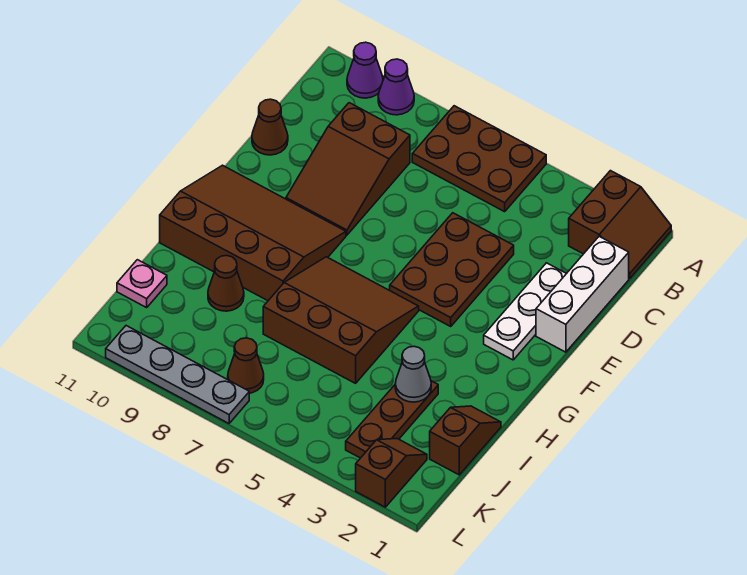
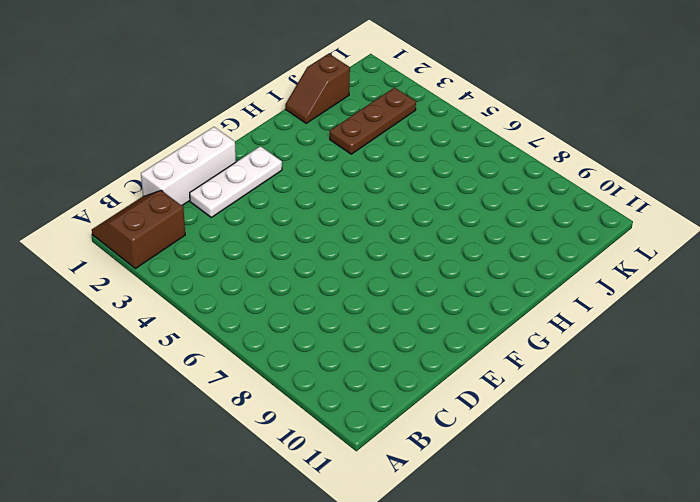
none -> brown plate A5:B7 level 1
none -> purple cone A9 level 1
none -> purple cone A10 level 1

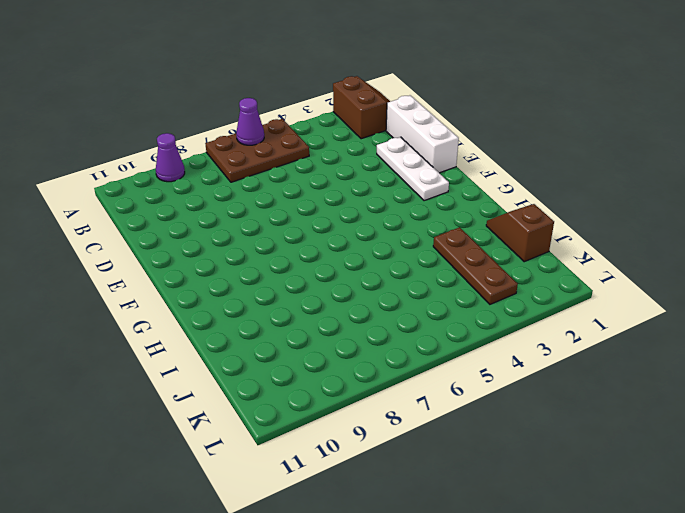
purple cone A6 level 2 -> purple cone A10 level 1
none -> brown slope C8:E9 level 1 top C
none -> brown plate D4:F5 level 1
none -> brown cone D11 level 1

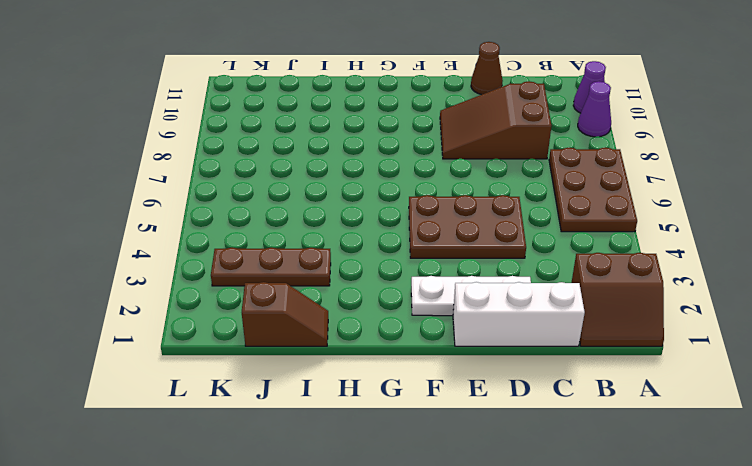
none -> brown slope F8:H11 level 1 top H
none -> brown slope G5:I7 level 1 top I
none -> brown cone I9 level 1

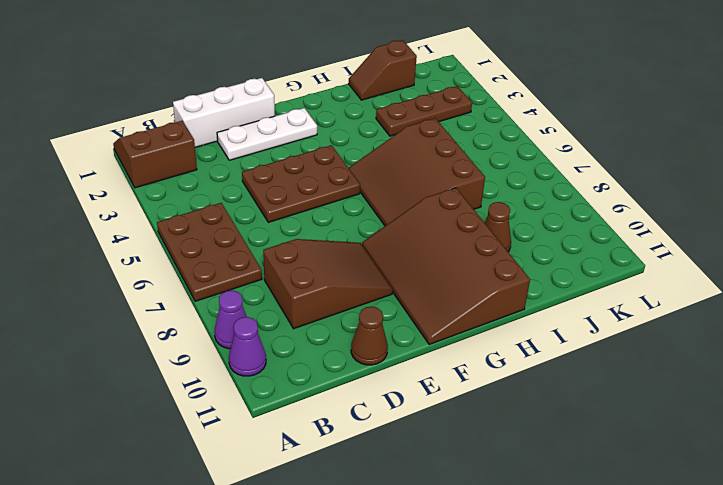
none -> pink plate J11 level 1
none -> brown slope K2:L2 level 1 top L
none -> brown cone K7 level 1

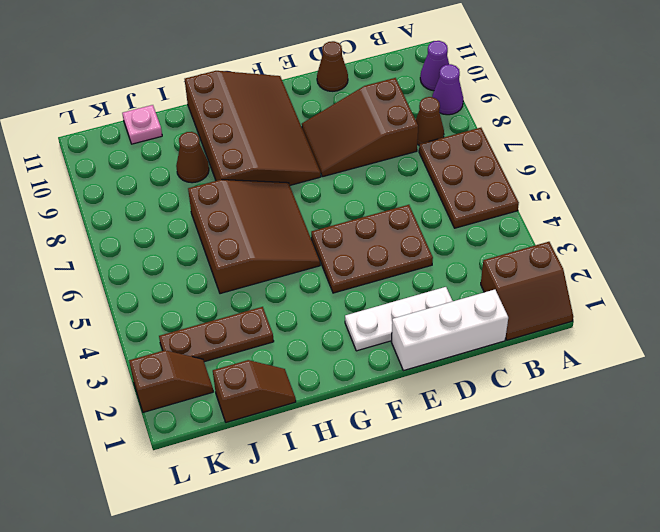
brown cone B8 level 1 -> brown cone K7 level 1
none -> grey plate L7:L10 level 1
none -> grey cone I3 level 2

